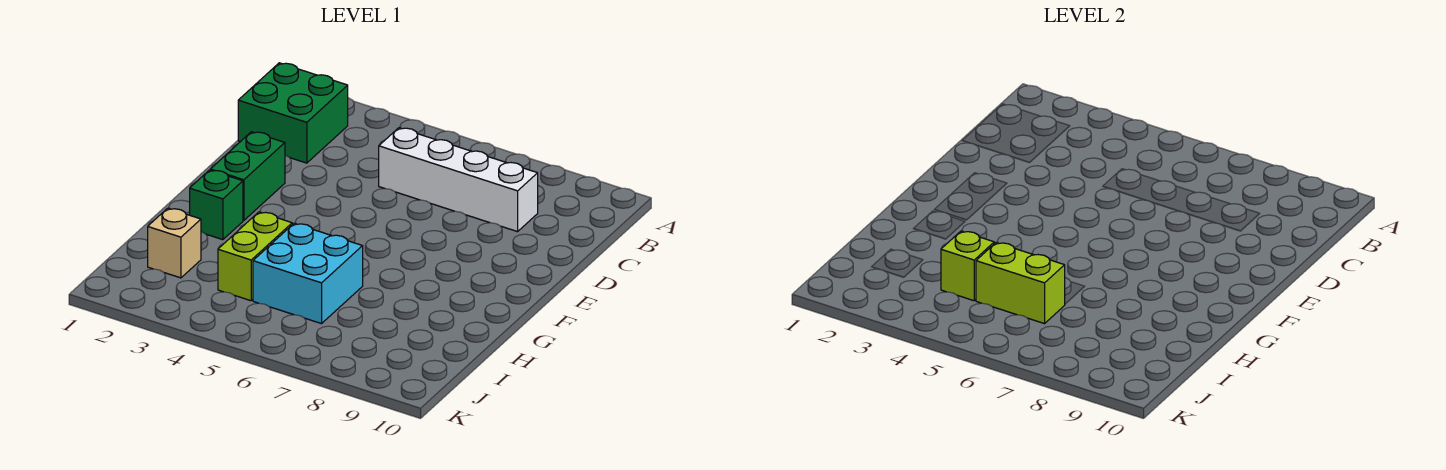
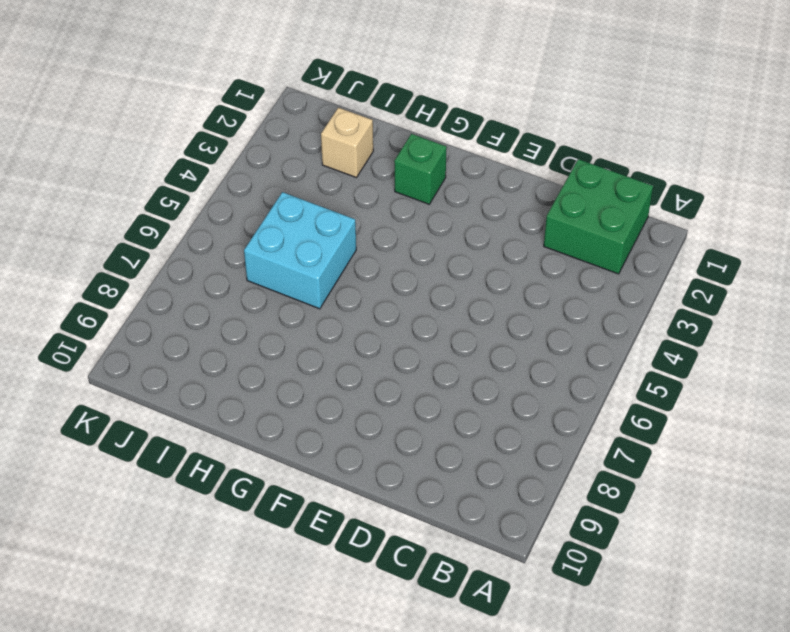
none -> white brick C5:C8 level 1
none -> green brick E2:F2 level 1

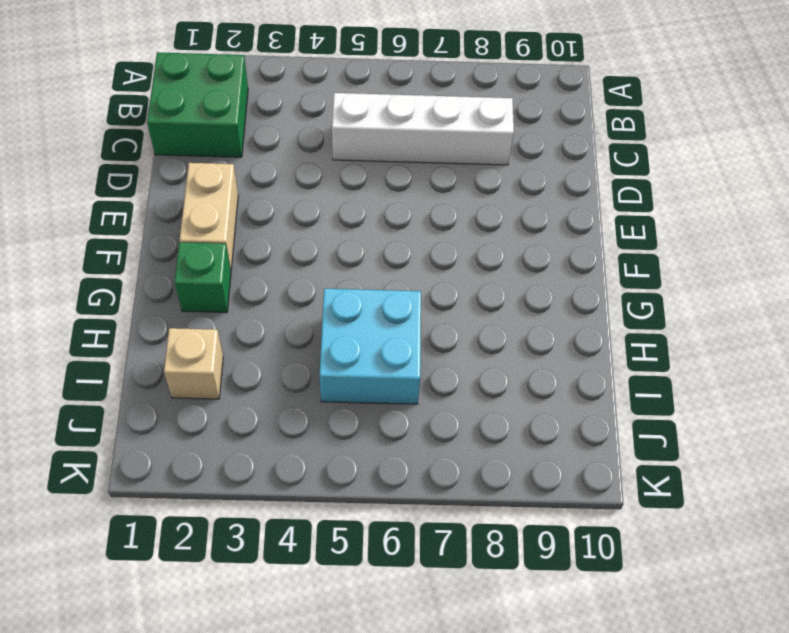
tan brick E2:F2 level 1 -> green brick E2:F2 level 1
none -> lime brick H4:I4 level 1
none -> lime brick I4 level 2

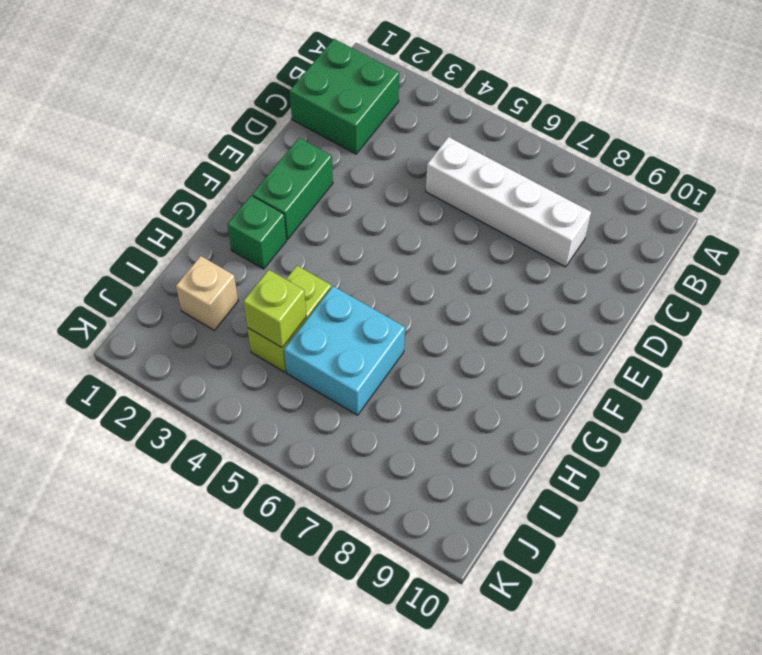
none -> lime brick I5:I6 level 2

